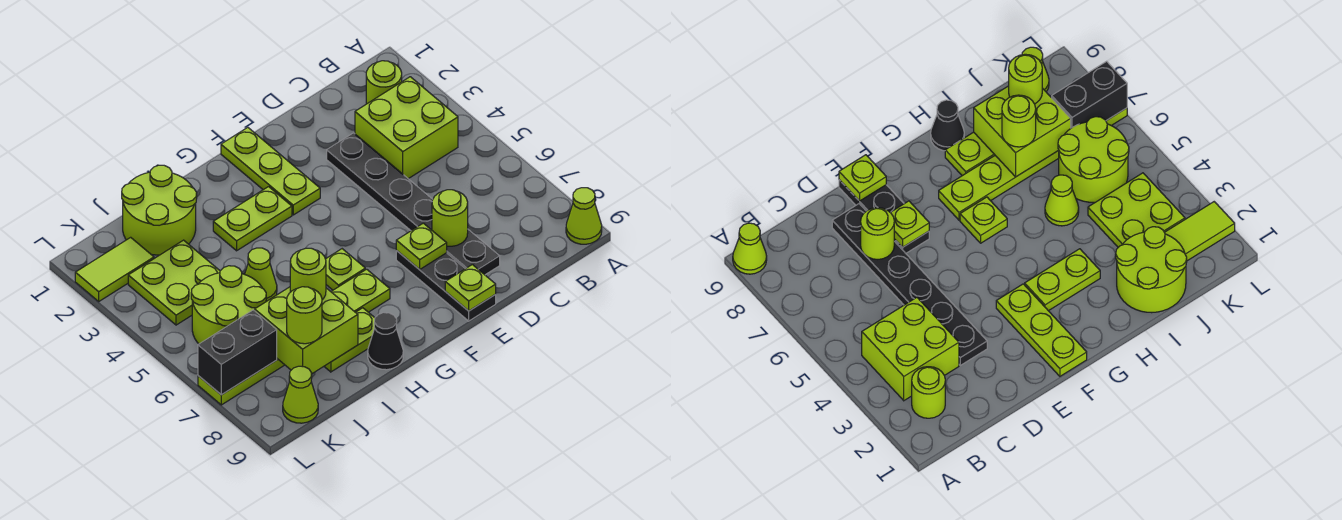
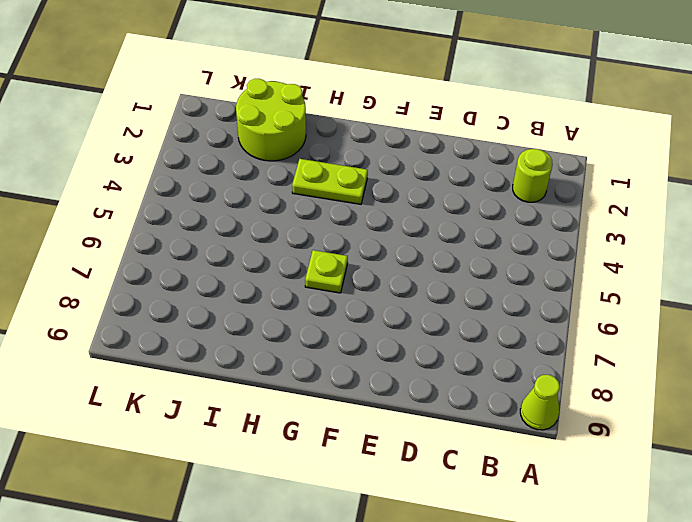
none -> lime brick B3:C4 level 1
none -> black plate D3:D8 level 1
none -> black plate E7:E9 level 1

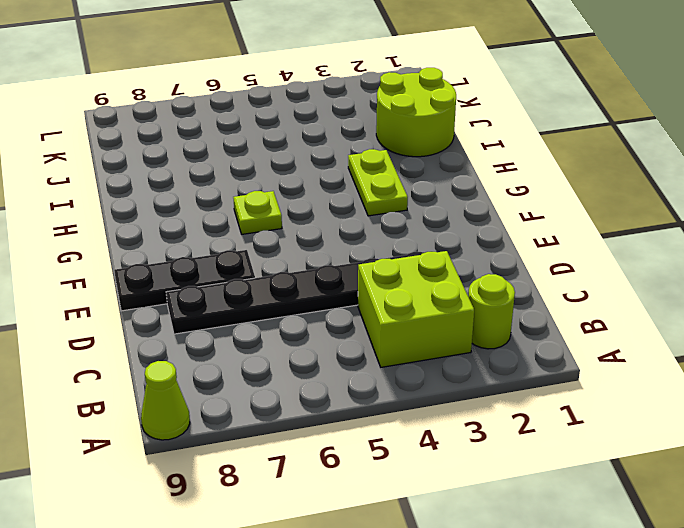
none -> lime plate F1:F3 level 1
none -> lime plate G7:L7 level 1
none -> lime plate H8:I8 level 1

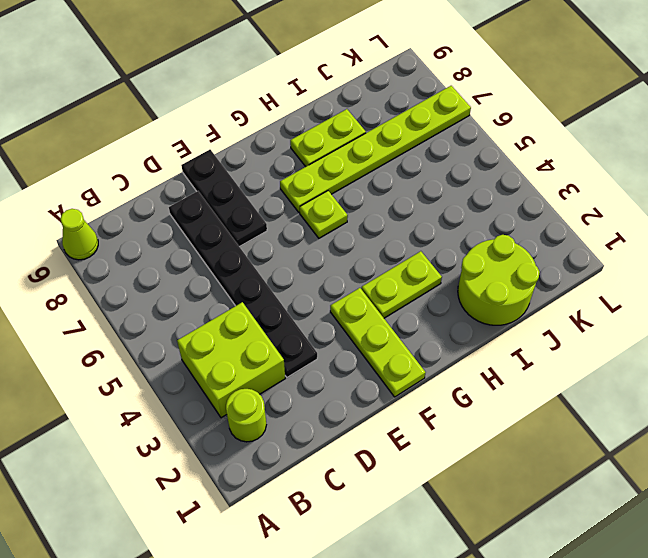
none -> black cone H9 level 1
none -> lime cone I5 level 1
none -> lime plate J3:K4 level 1

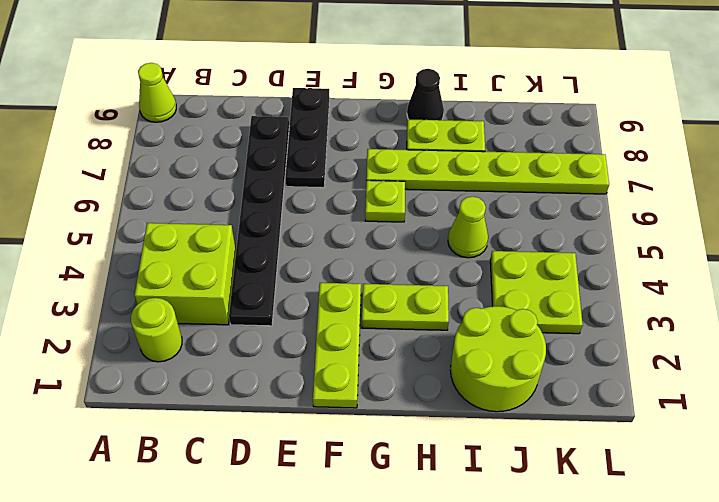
none -> lime round brick J5:K6 level 1
none -> lime tile K2:L2 level 1
none -> lime cone K9 level 1

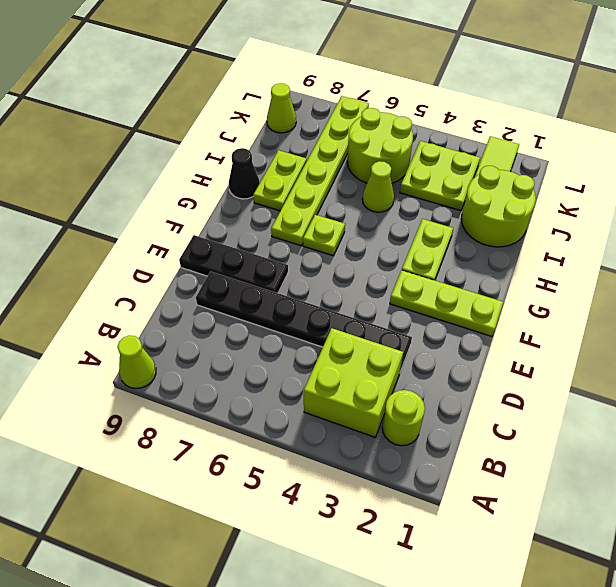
none -> lime round brick D7 level 2
none -> lime plate E7 level 2
none -> lime plate E9 level 2

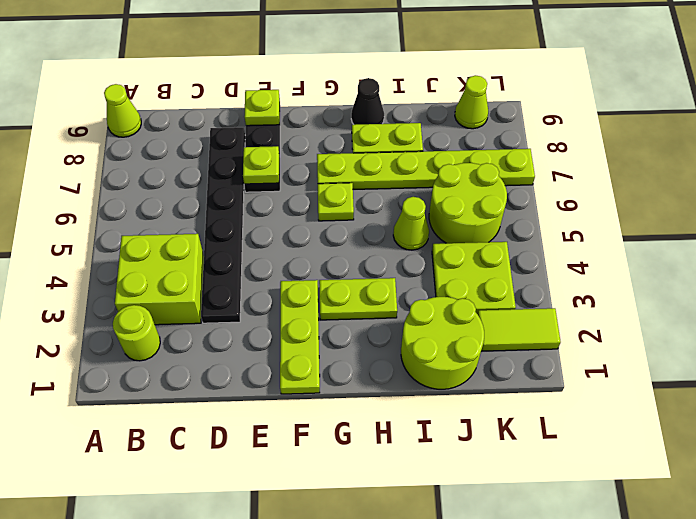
none -> lime round brick D7 level 2
none -> lime brick I7:J8 level 2
none -> black brick K7:L7 level 2

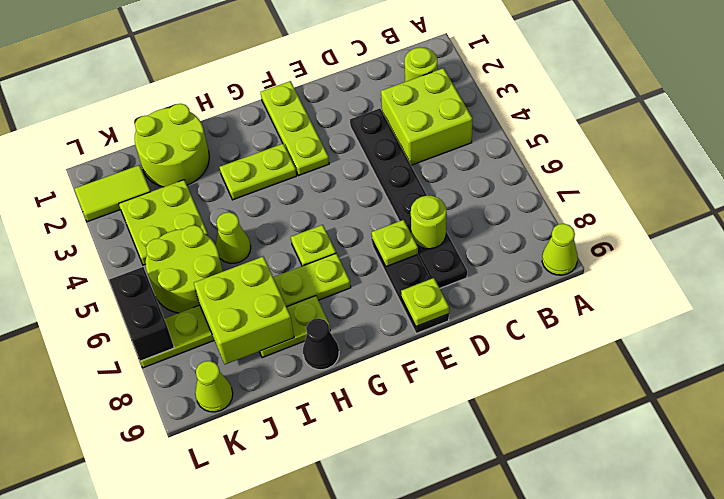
black brick L6:L7 level 2 -> black brick K7:L7 level 2
none -> lime round brick I7 level 3
none -> lime round brick J8 level 3

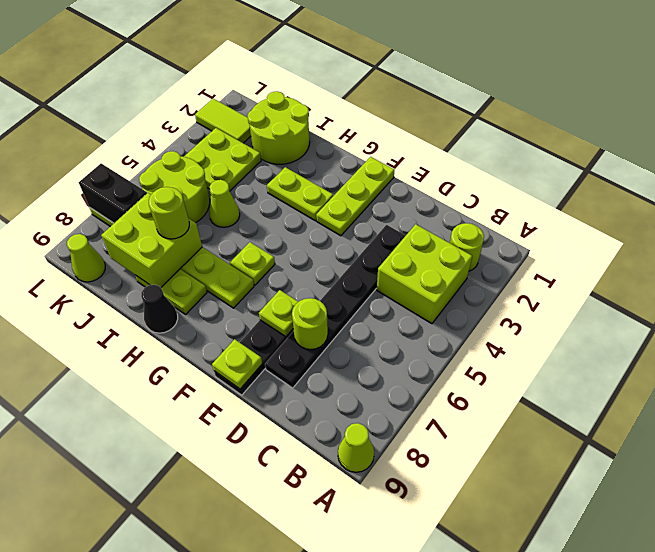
none -> lime round brick J8 level 3

